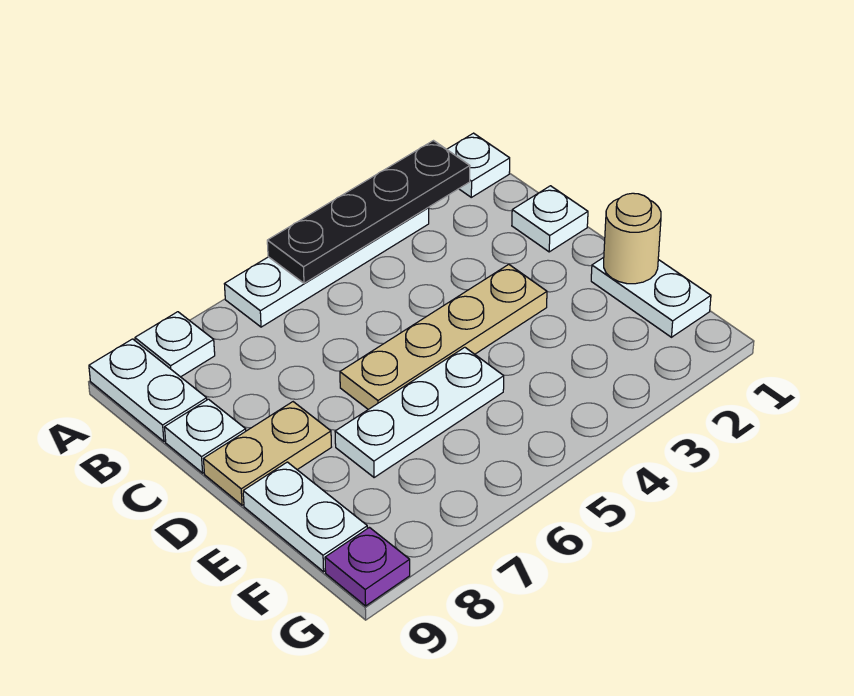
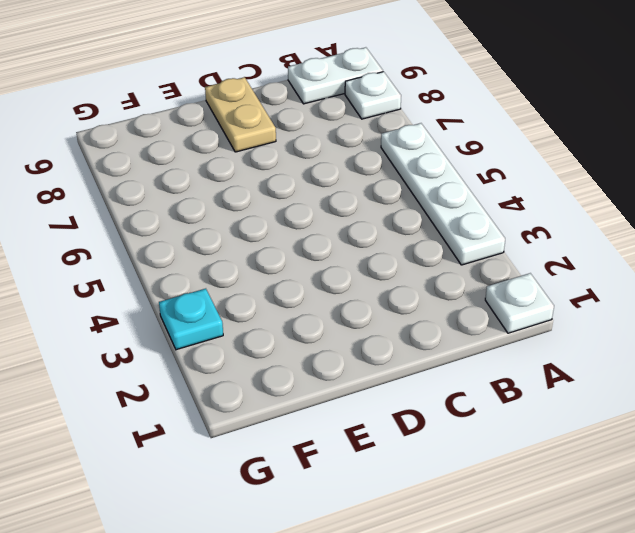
cyan plate G3 level 1 -> none
none -> white plate C1 level 1
none -> white plate C9 level 1
none -> tan plate D3:D6 level 1

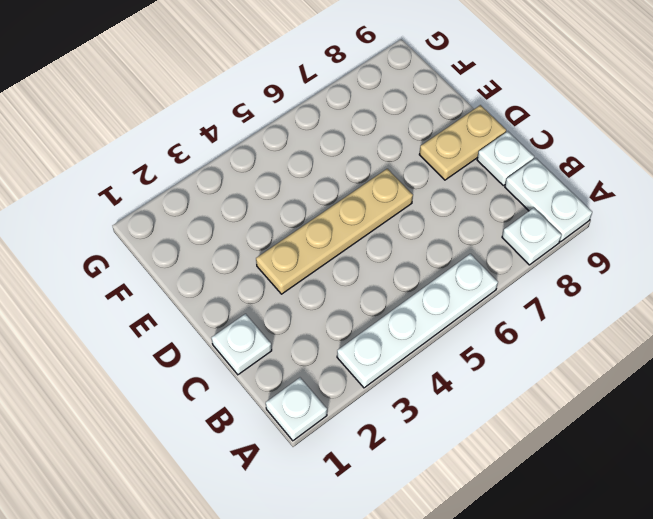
none -> white plate E1:F1 level 1
none -> white plate E5:E7 level 1
none -> white plate E9:F9 level 1

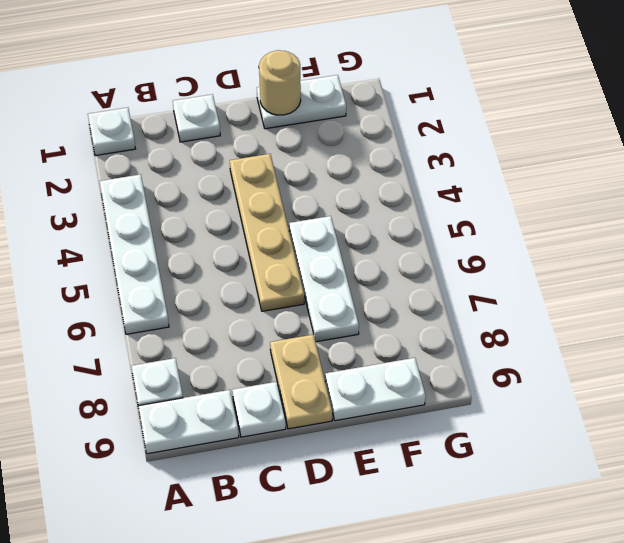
none -> purple plate G9 level 1
none -> black plate A2:A5 level 2

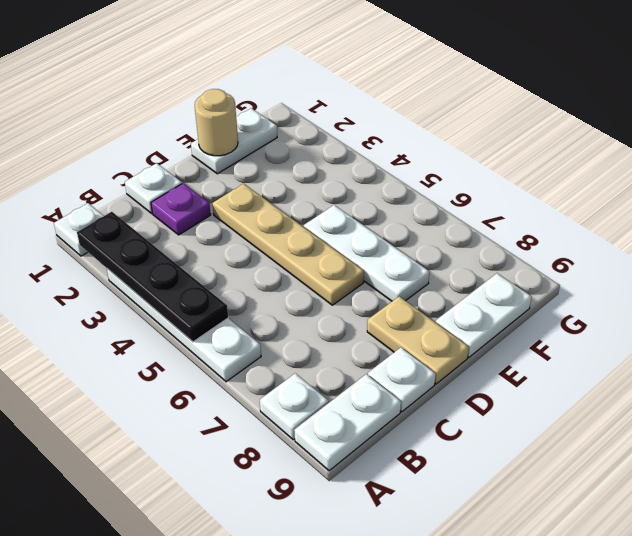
purple plate C2 level 1 -> purple plate G9 level 1

